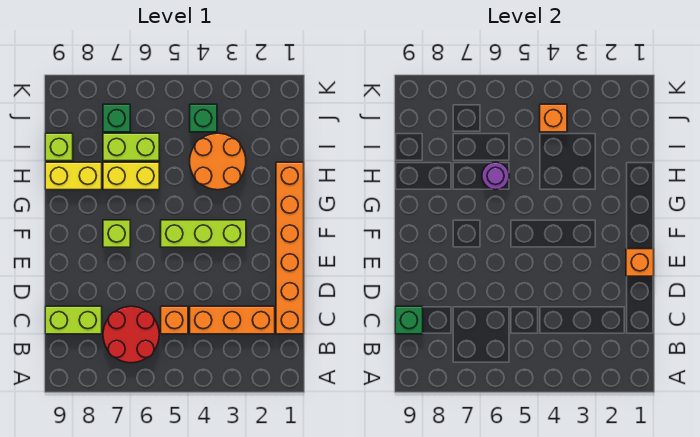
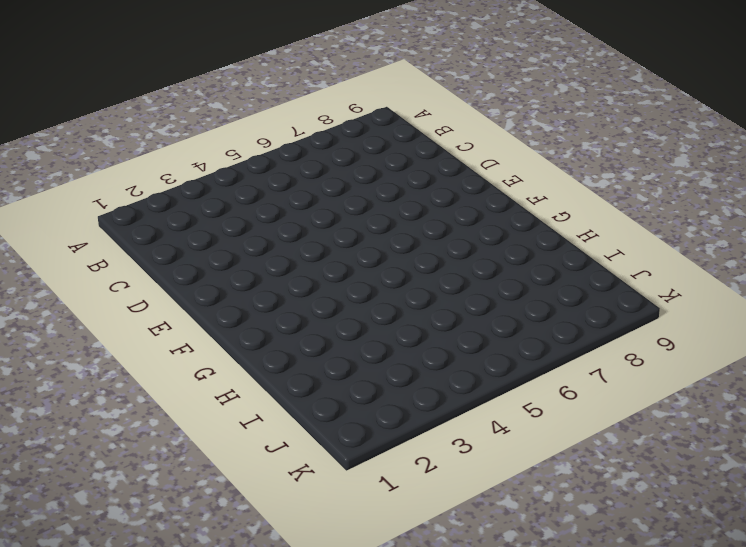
none -> red round brick B6:C7 level 1
none -> orange brick C1:H1 level 1
none -> orange brick C2:C4 level 1

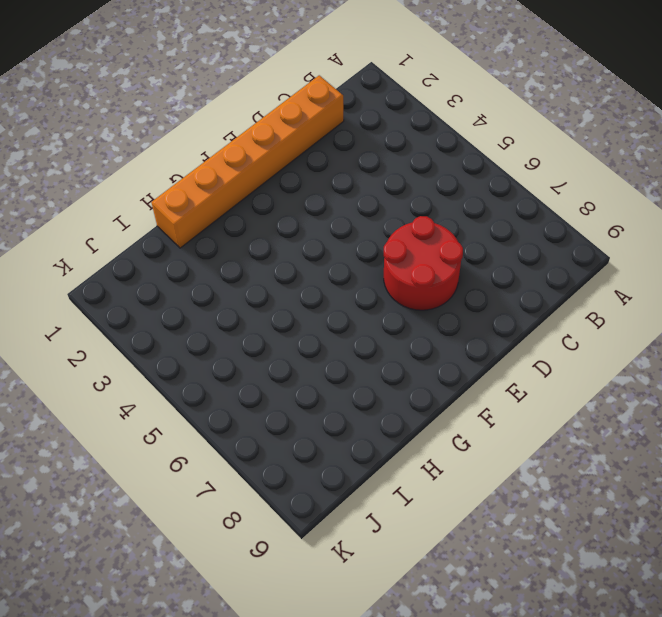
red round brick D6:E7 level 1 -> red round brick B6:C7 level 1
none -> orange brick C2:C4 level 1
none -> orange brick C5 level 1
none -> lime brick C8:C9 level 1

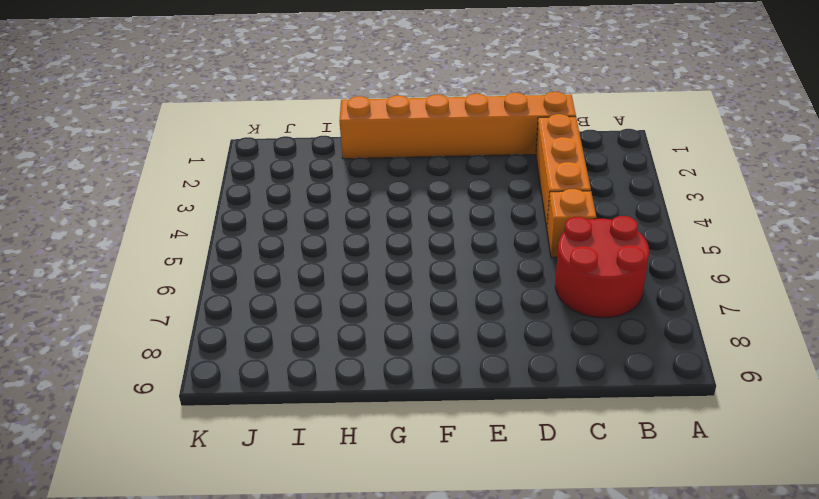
none -> lime brick C8:C9 level 1
none -> lime brick F3:F5 level 1
none -> lime brick F7 level 1

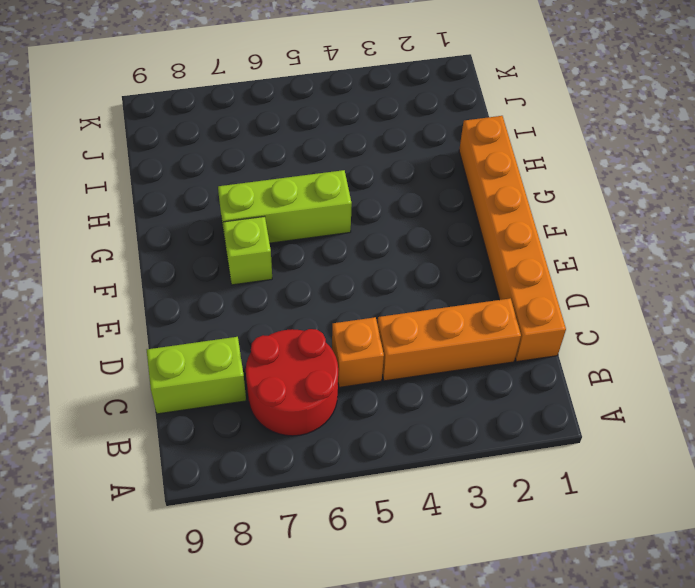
lime brick G5:G7 level 1 -> lime brick F3:F5 level 1
none -> orange round brick H3:I4 level 1
none -> yellow brick H6:H7 level 1
none -> yellow brick H8:H9 level 1

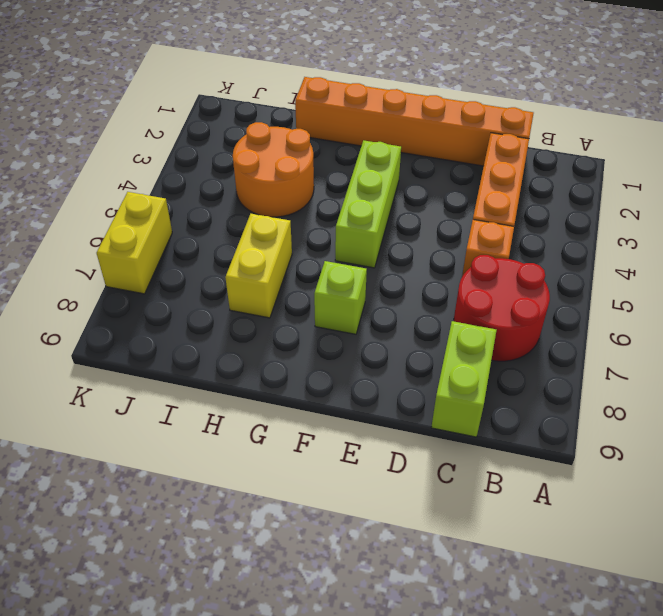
yellow brick K6:K7 level 1 -> yellow brick H8:H9 level 1
none -> lime brick I6:I7 level 1
none -> lime brick I9 level 1
none -> green brick J4 level 1

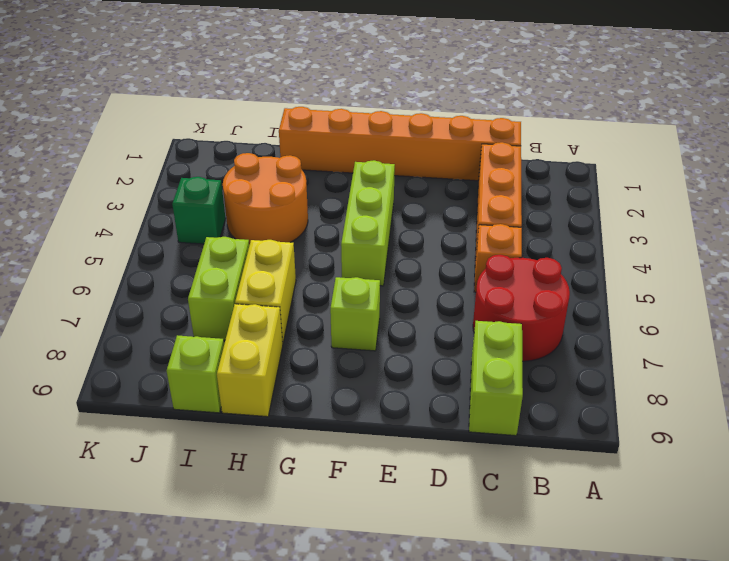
none -> green brick J7 level 1
none -> green brick C9 level 2
none -> orange brick E1 level 2

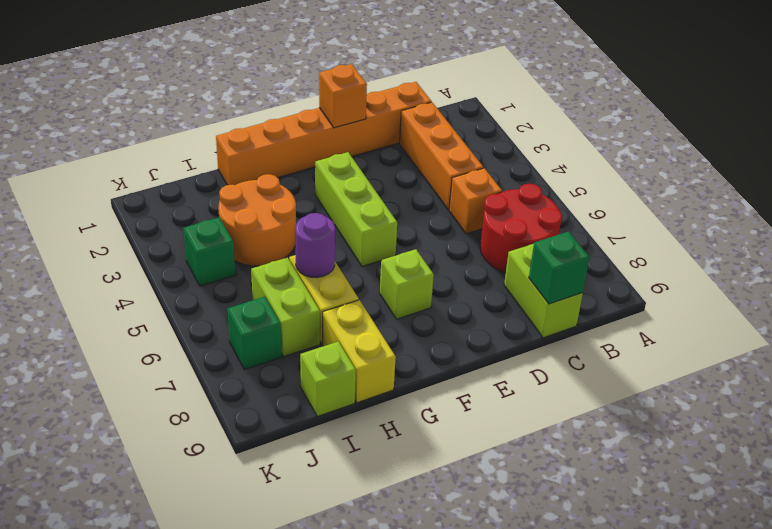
none -> orange brick J4 level 2

